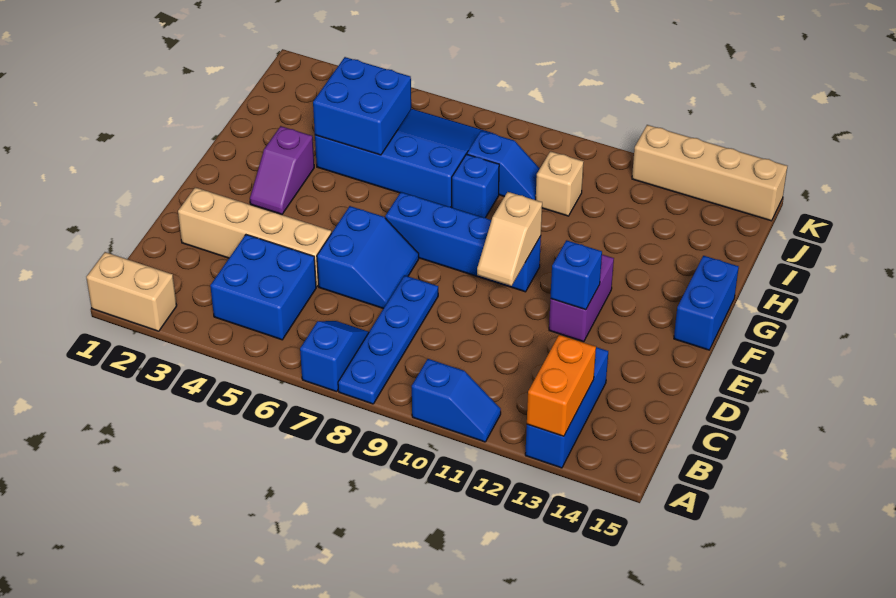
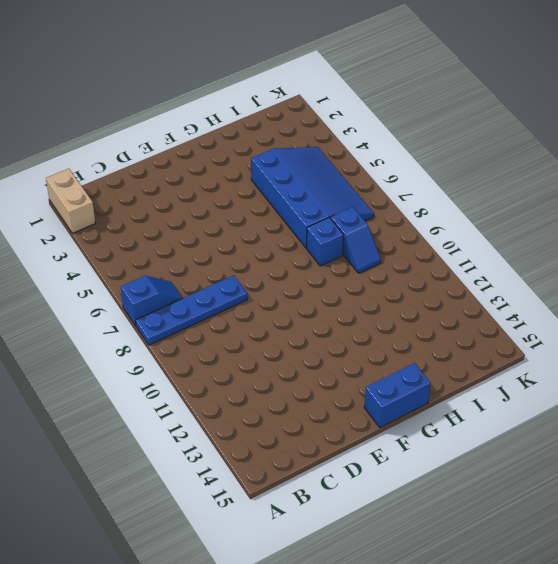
none -> blue slope A10:A11 level 1 top 10
none -> blue brick A13:C13 level 1
none -> blue brick B4:C5 level 1

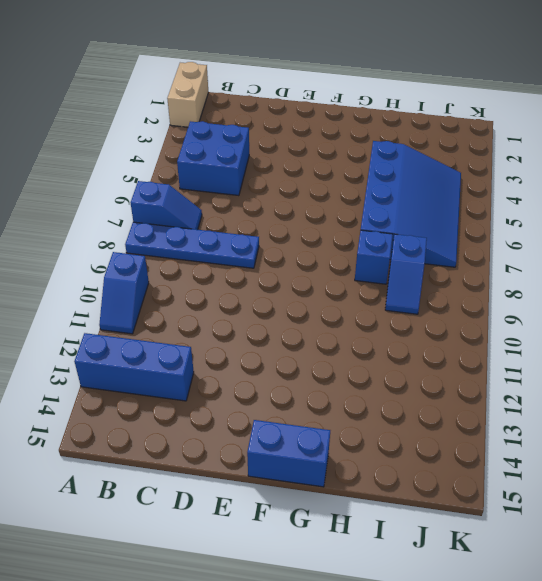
none -> tan brick D2:D5 level 1
none -> blue slope D6:E7 level 1 top 6
none -> purple brick E12:F12 level 1

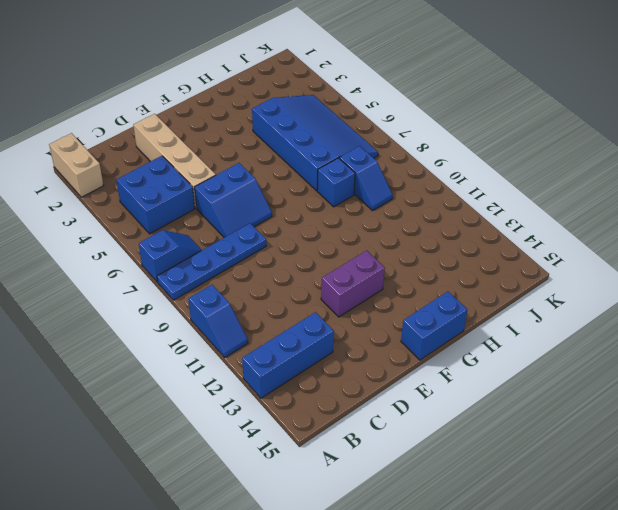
none -> purple slope F3:G3 level 1 top G
none -> blue brick F7:F10 level 1
none -> tan brick I10 level 1

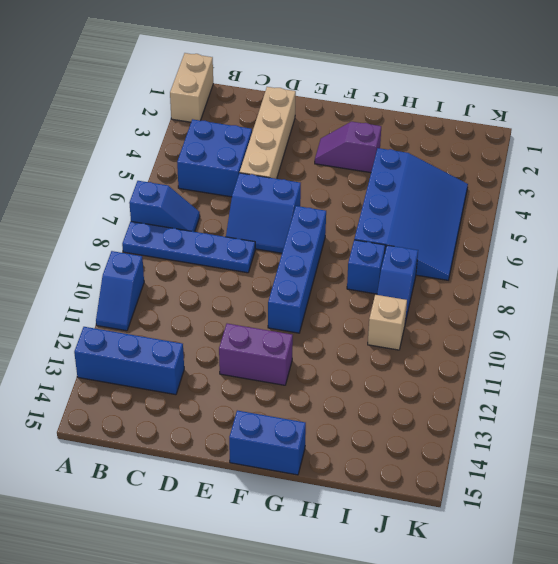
none -> tan brick K12:K15 level 1
none -> orange brick A13:B13 level 2
none -> tan slope E10:F10 level 2 top F

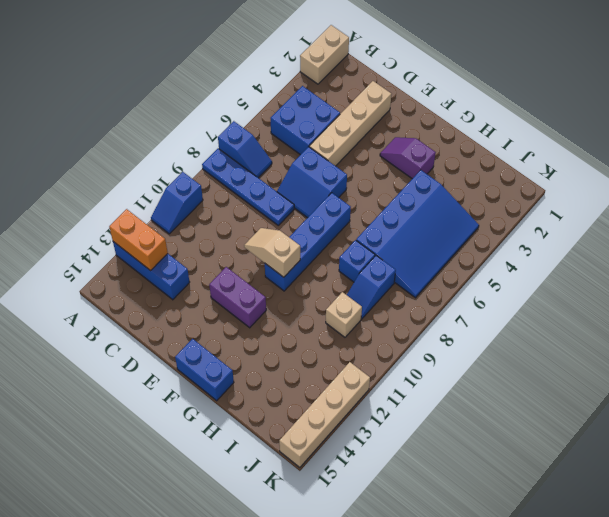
none -> blue brick E12 level 2
none -> blue brick H4:I5 level 2

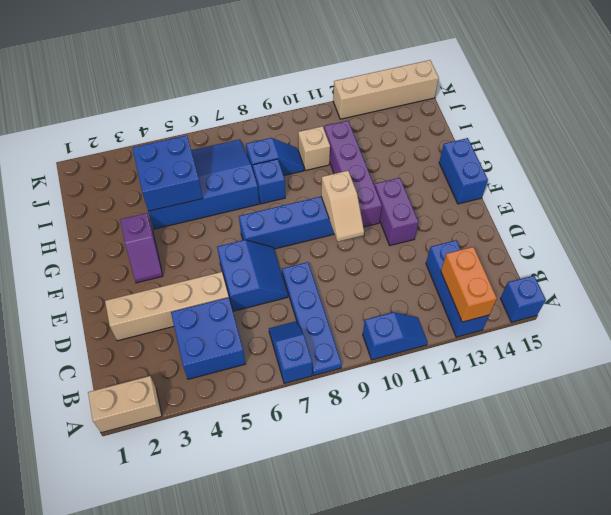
blue brick A15 level 1 -> blue brick E12 level 2
purple brick F11:I11 level 1 -> none

